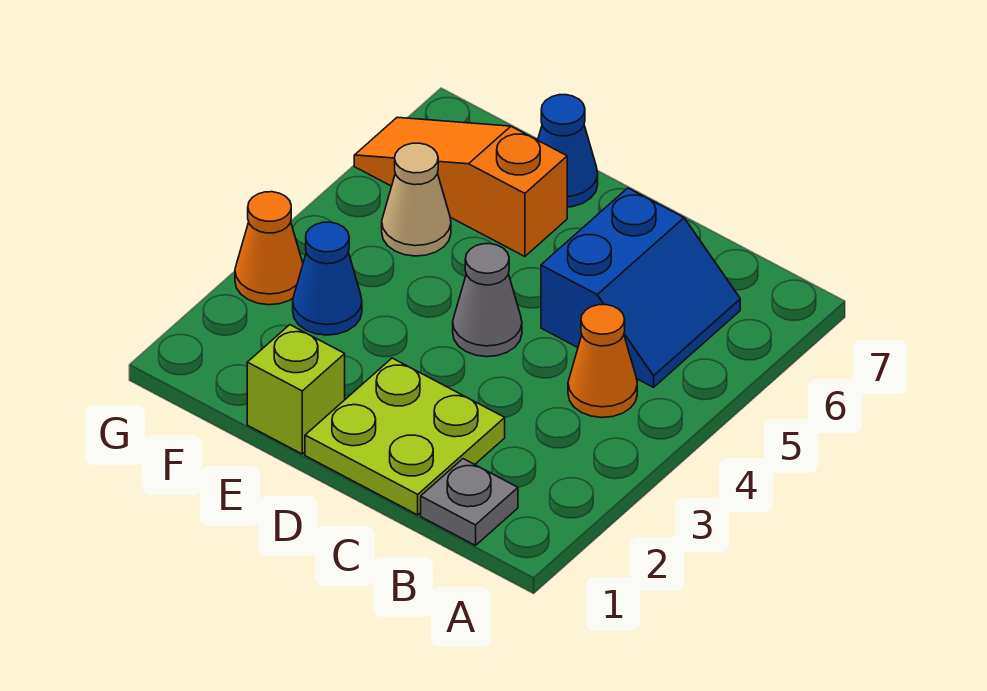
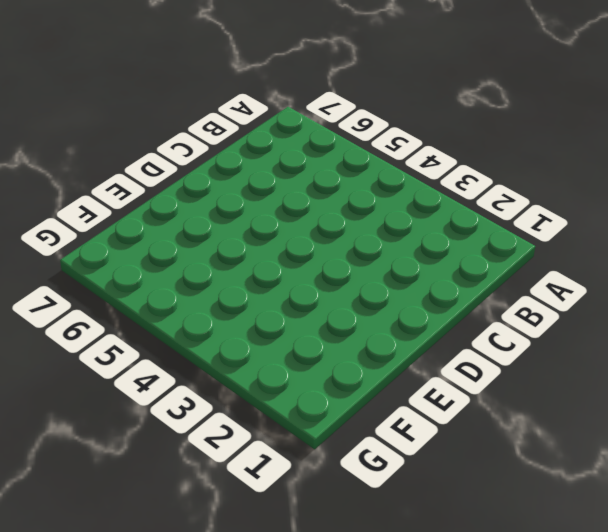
none -> grey plate B1 level 1
none -> orange cone B4 level 1

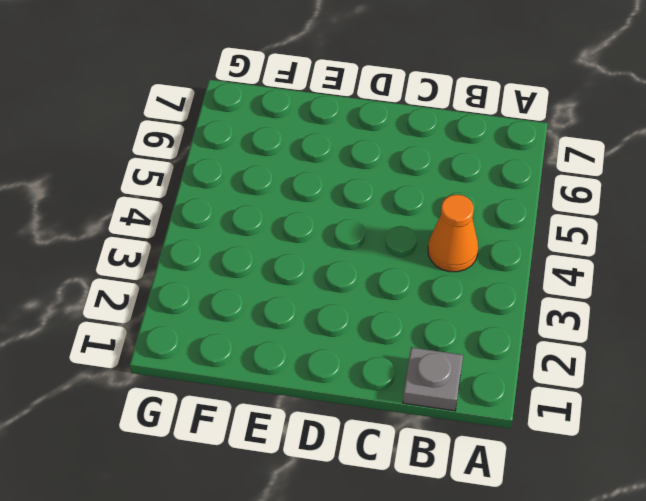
none -> blue slope B5:C6 level 1 top C
none -> lime plate C1:D2 level 1

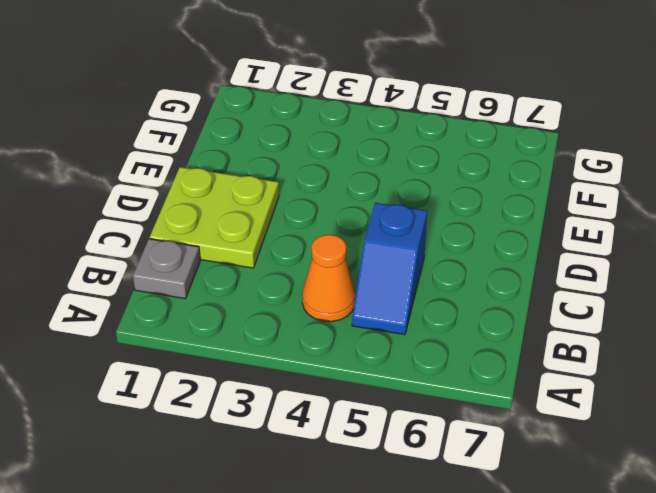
blue slope B5:C5 level 1 top C -> blue slope B5:C6 level 1 top C
none -> grey cone D4 level 1
none -> lime brick E1 level 1

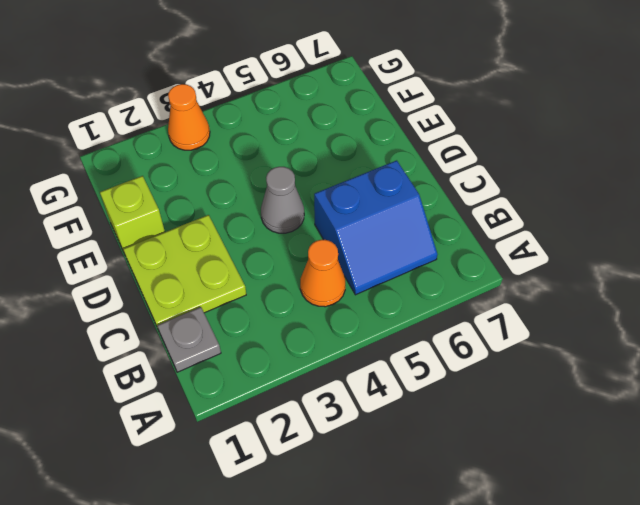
none -> orange slope E6:G6 level 1 top E
none -> blue cone E7 level 1

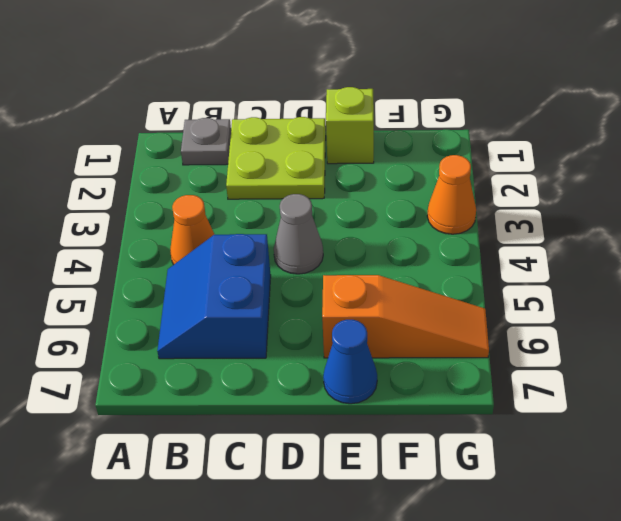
none -> blue cone F3 level 1
none -> tan cone F5 level 1

